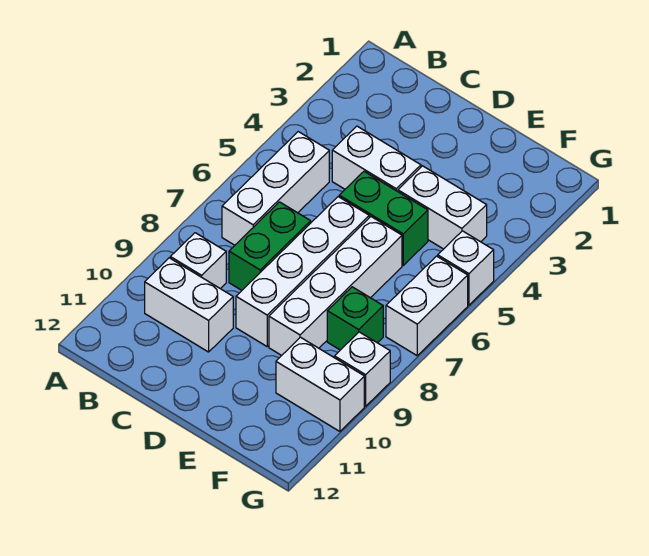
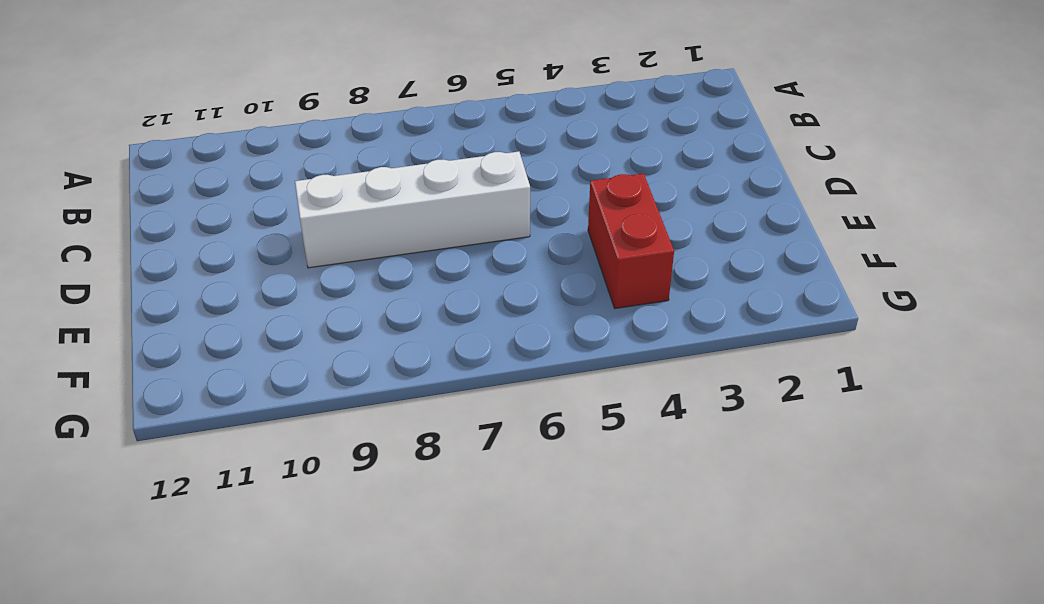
red brick E4:F4 level 1 -> white brick E4:F4 level 1
none -> white brick B5:B7 level 1
none -> white brick B9 level 1
none -> white brick B10:C10 level 1

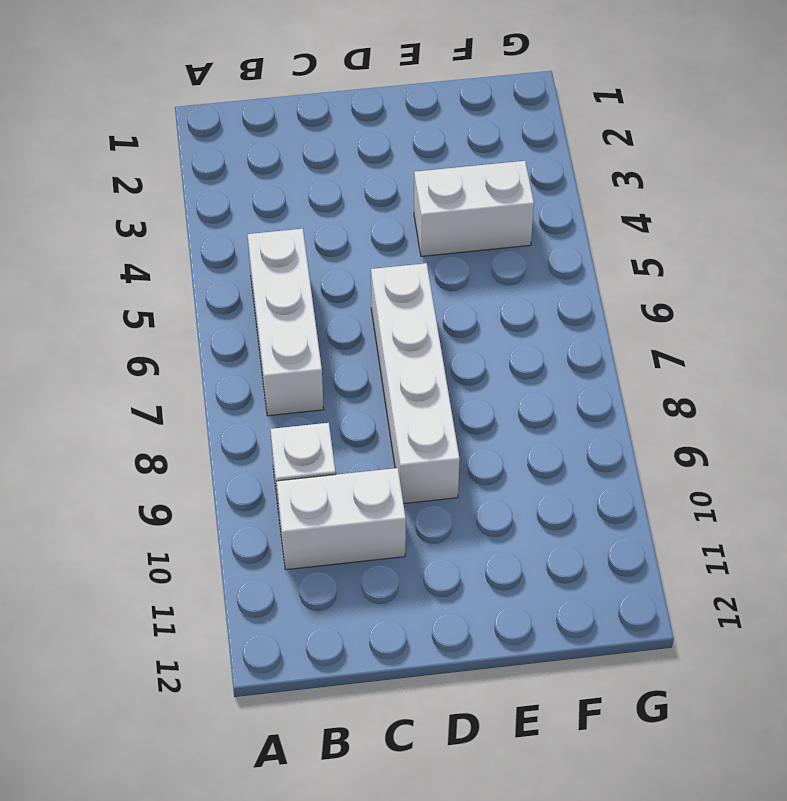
none -> white brick C4:D4 level 1
none -> green brick C7:C8 level 1
none -> green brick D5:E5 level 1

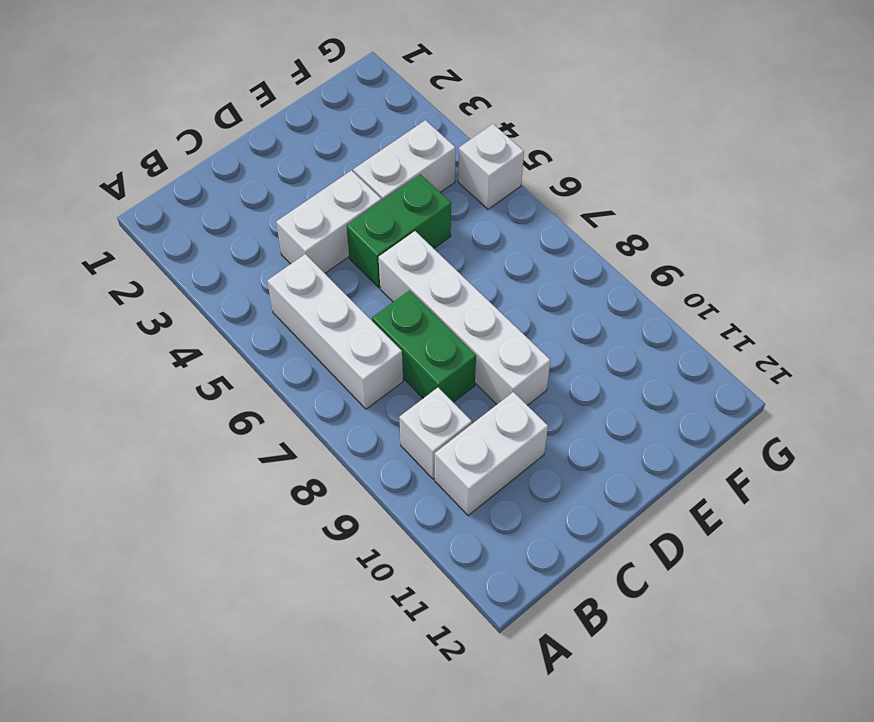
none -> white brick E6:E9 level 1
none -> green brick F8 level 1
none -> white brick F10:G10 level 1

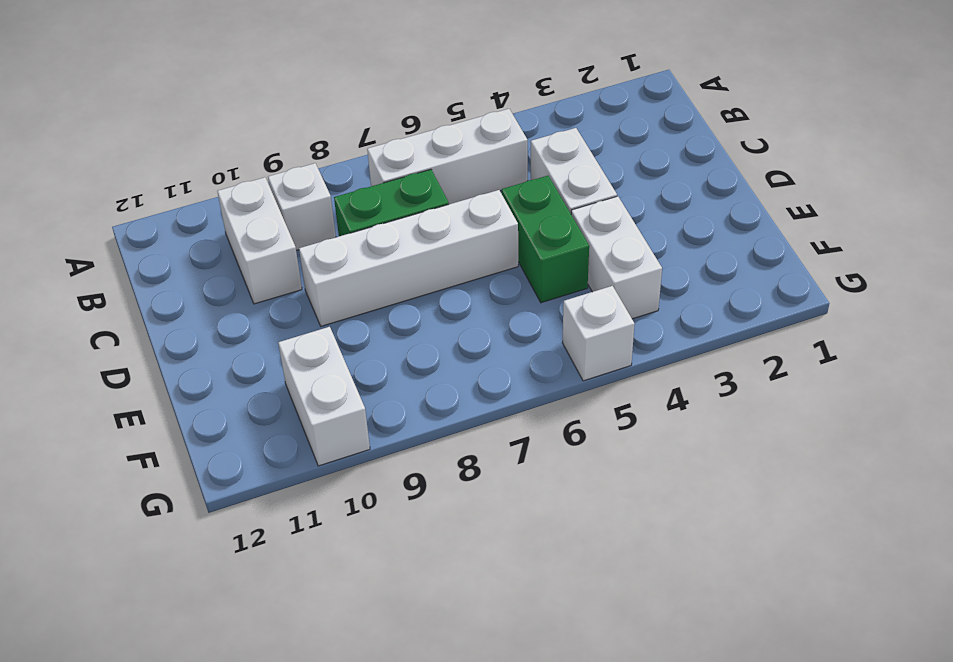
none -> white brick E6:E9 level 1
none -> green brick F8 level 1
none -> white brick G6:G7 level 1

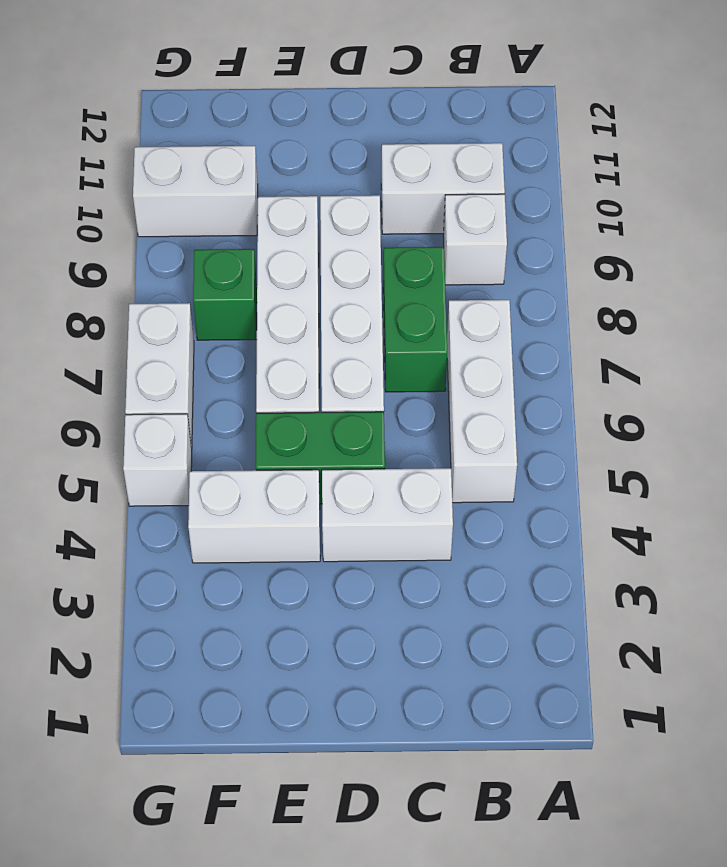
none -> white brick G9 level 1

